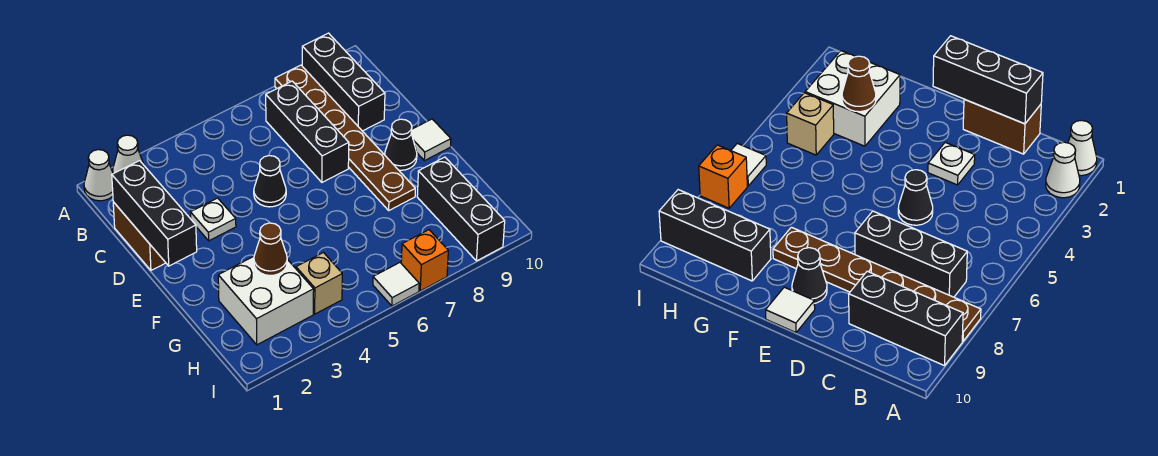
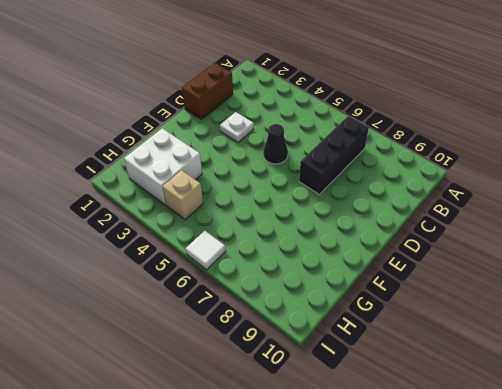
none -> white cone A1 level 1
none -> white cone A2 level 1
none -> brown plate A8:F8 level 1

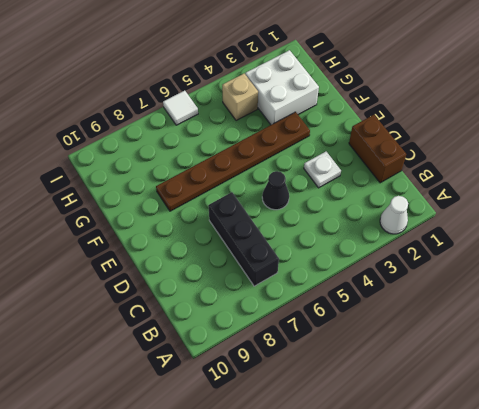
brown plate F3:F8 level 1 -> brown plate A8:F8 level 1
none -> white cone A1 level 1
none -> black brick A9:C9 level 1
none -> black cone E9 level 1

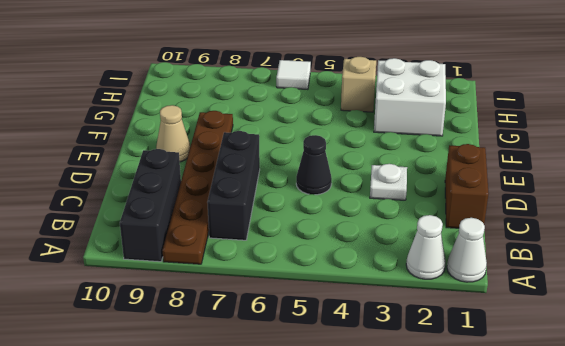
tan cone E9 level 1 -> black cone E9 level 1
none -> white tile E10 level 1
none -> black brick G9:I9 level 1
none -> orange brick I7 level 1

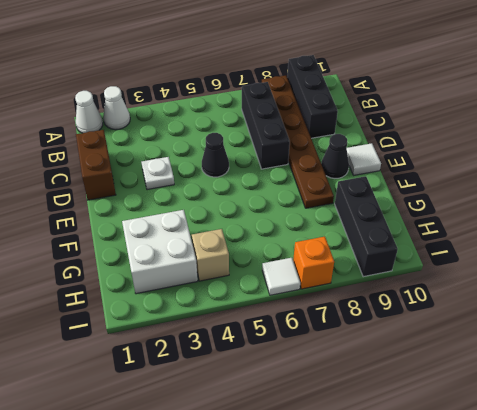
none -> black brick C1:E1 level 2
none -> brown cone G3 level 2

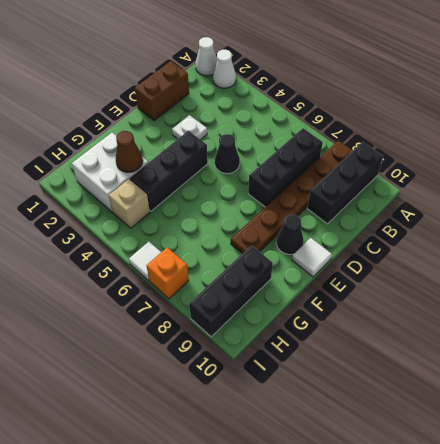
black brick E4:G4 level 1 -> black brick C1:E1 level 2

